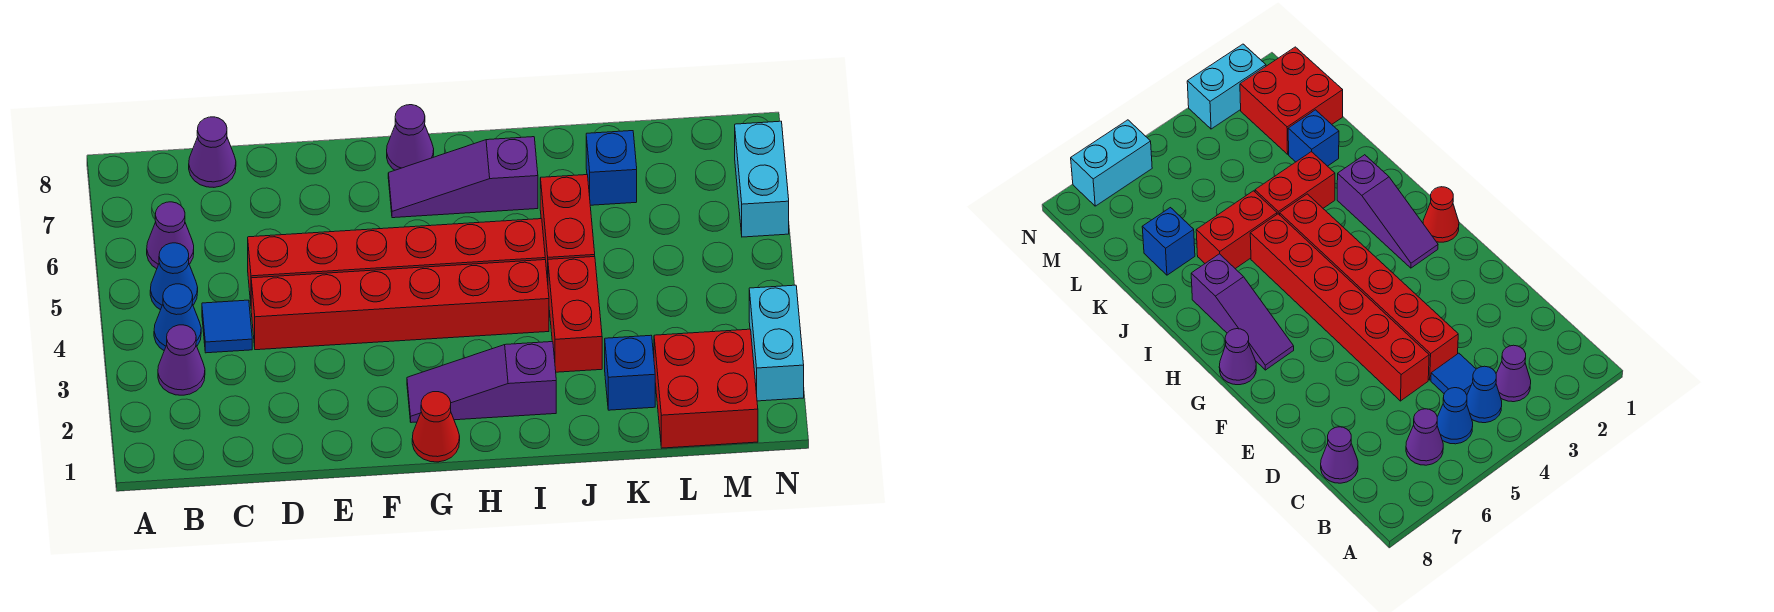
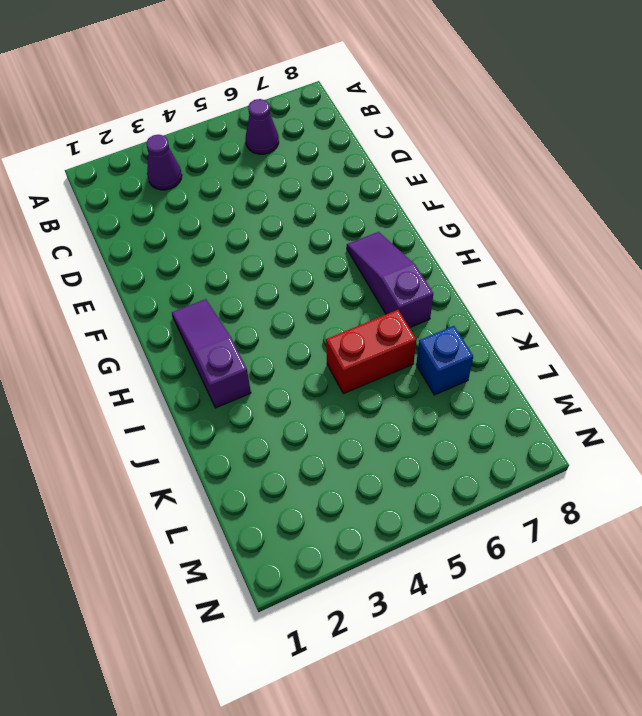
none -> blue cone B4 level 1
none -> blue cone B5 level 1
none -> blue tile C4 level 1

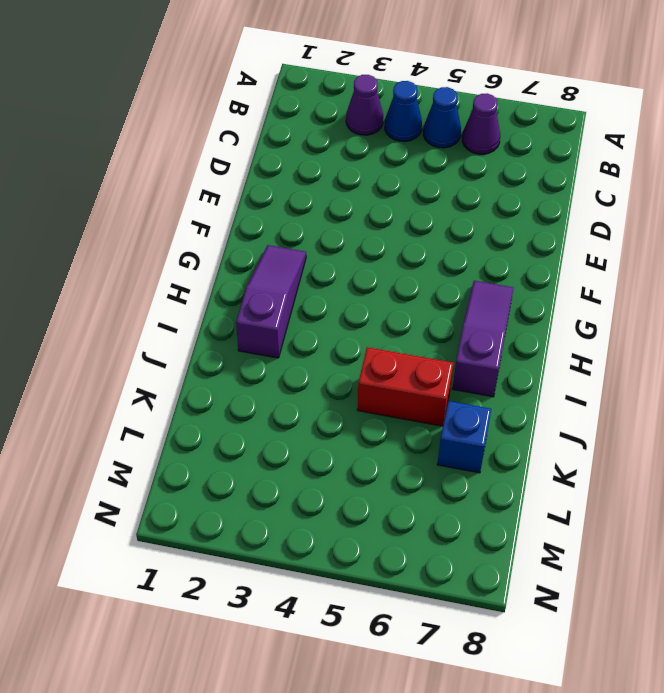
none -> blue tile C4 level 1
none -> purple cone C8 level 1
none -> red brick D4:I4 level 1

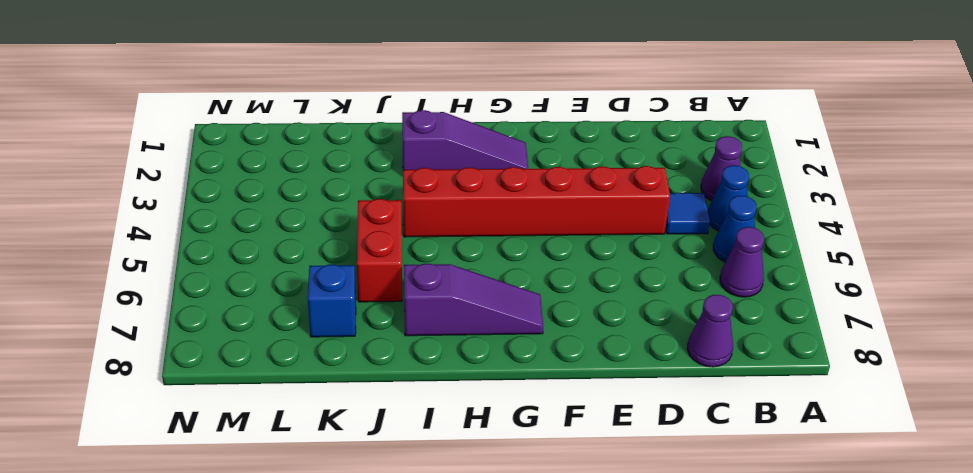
none -> red brick D5:I5 level 1
none -> red cone G1 level 1
none -> purple cone G8 level 1

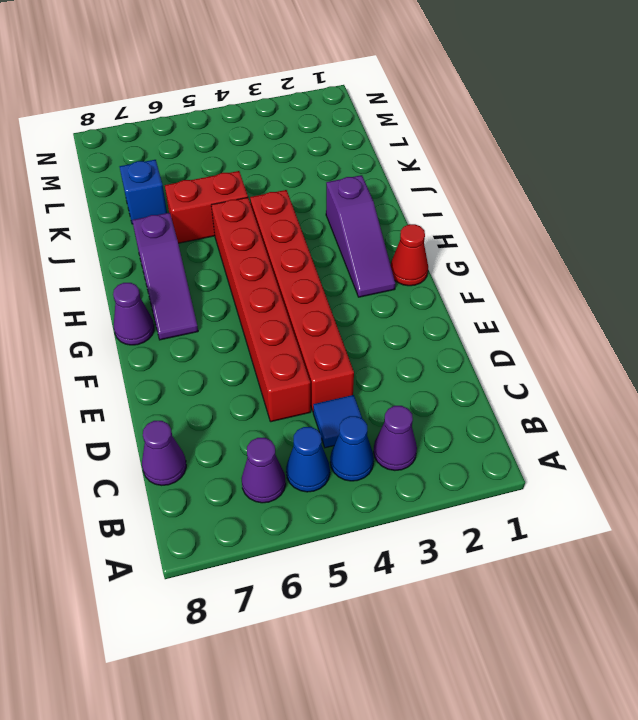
none -> red brick J3:J4 level 1
none -> blue brick K2 level 1
none -> red brick L1:M2 level 1

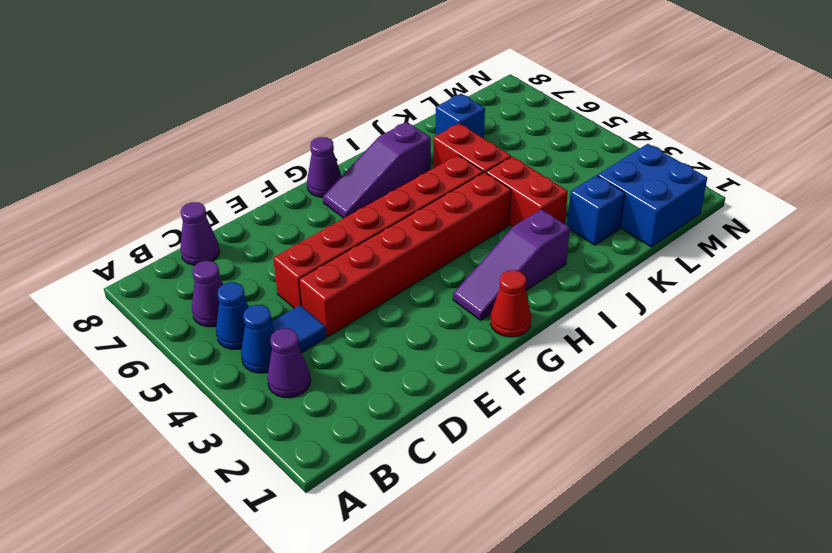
blue brick L1:M2 level 1 -> red brick L1:M2 level 1
none -> cyan brick N2:N3 level 1
none -> cyan brick N6:N7 level 1

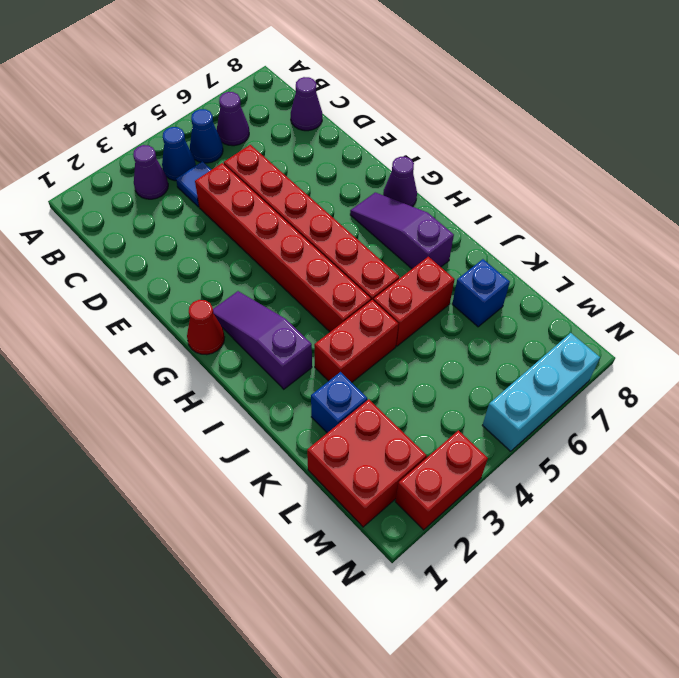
red brick N2:N3 level 1 -> cyan brick N2:N3 level 1
cyan brick N5:N7 level 1 -> cyan brick N6:N7 level 1

